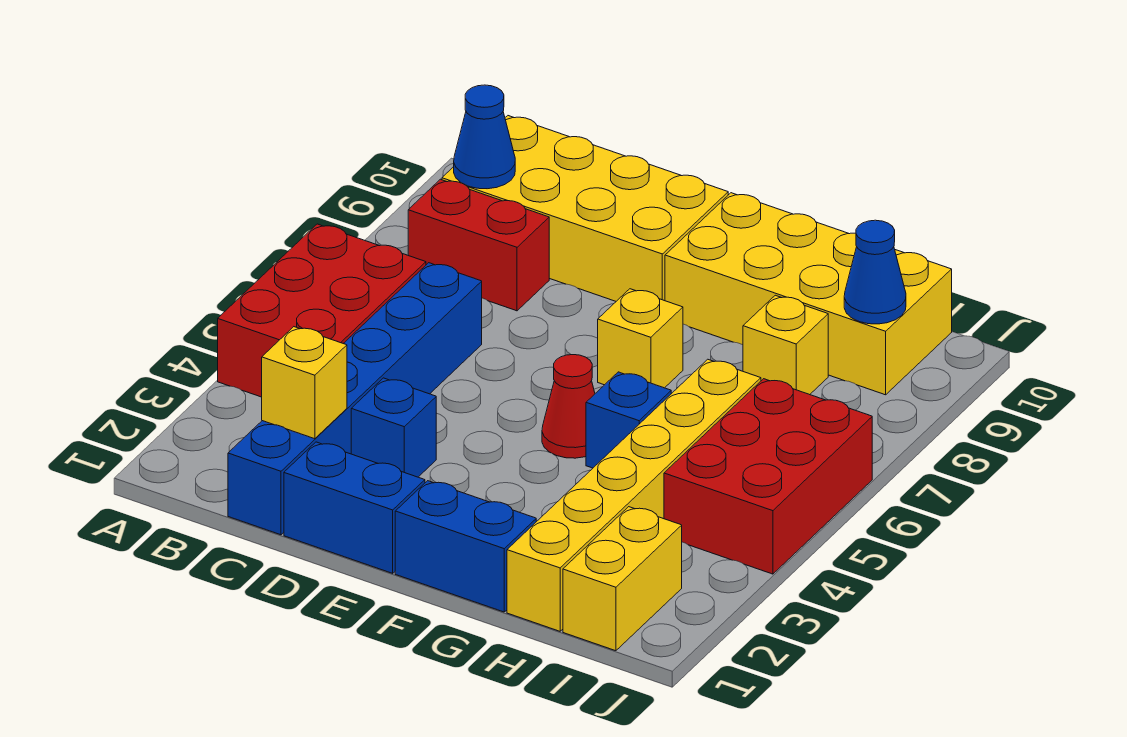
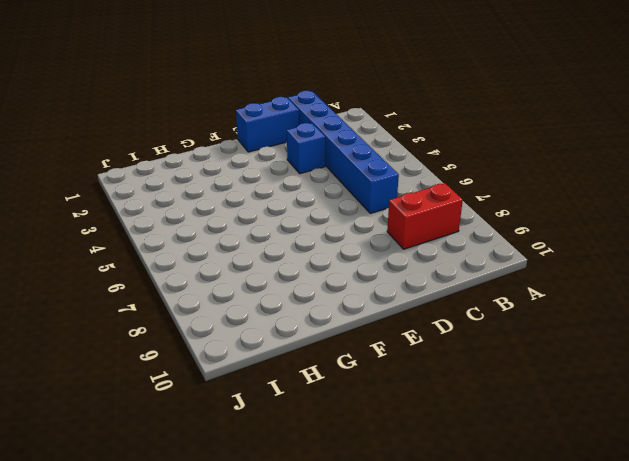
none -> red brick A4:B6 level 1
none -> yellow brick B9:E10 level 1
none -> blue brick F1:G1 level 1

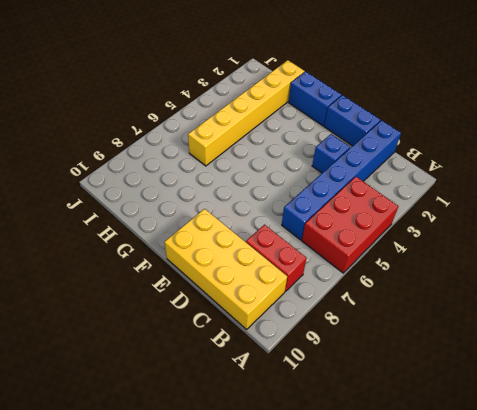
none -> red cone F5 level 1
none -> yellow brick F7 level 1
none -> yellow brick F9:I10 level 1

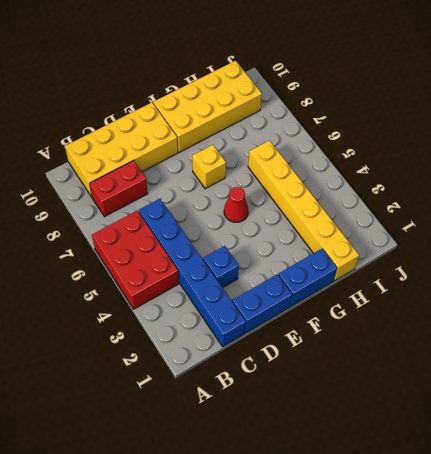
none -> blue brick G5 level 1
none -> yellow brick H8 level 1
none -> yellow brick I1:I2 level 1

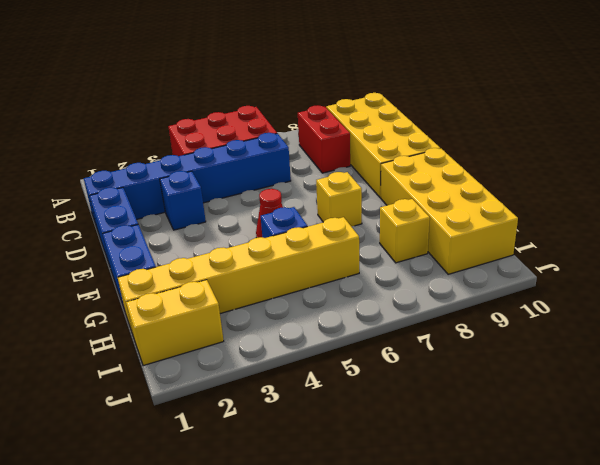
none -> red brick I4:J6 level 1
none -> blue cone B9 level 2
none -> yellow brick C2 level 2

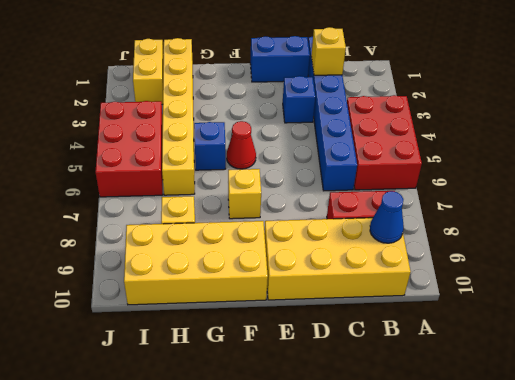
none -> blue brick F1:G1 level 1
none -> blue cone I9 level 2

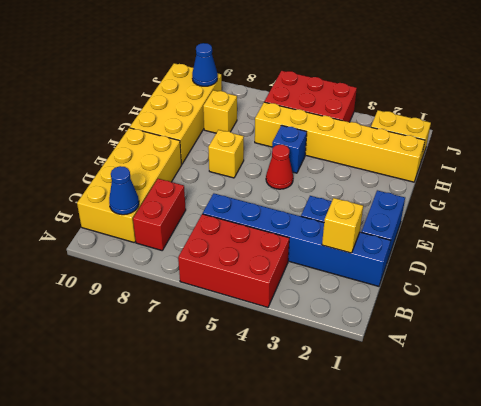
none -> blue brick F1:G1 level 1

